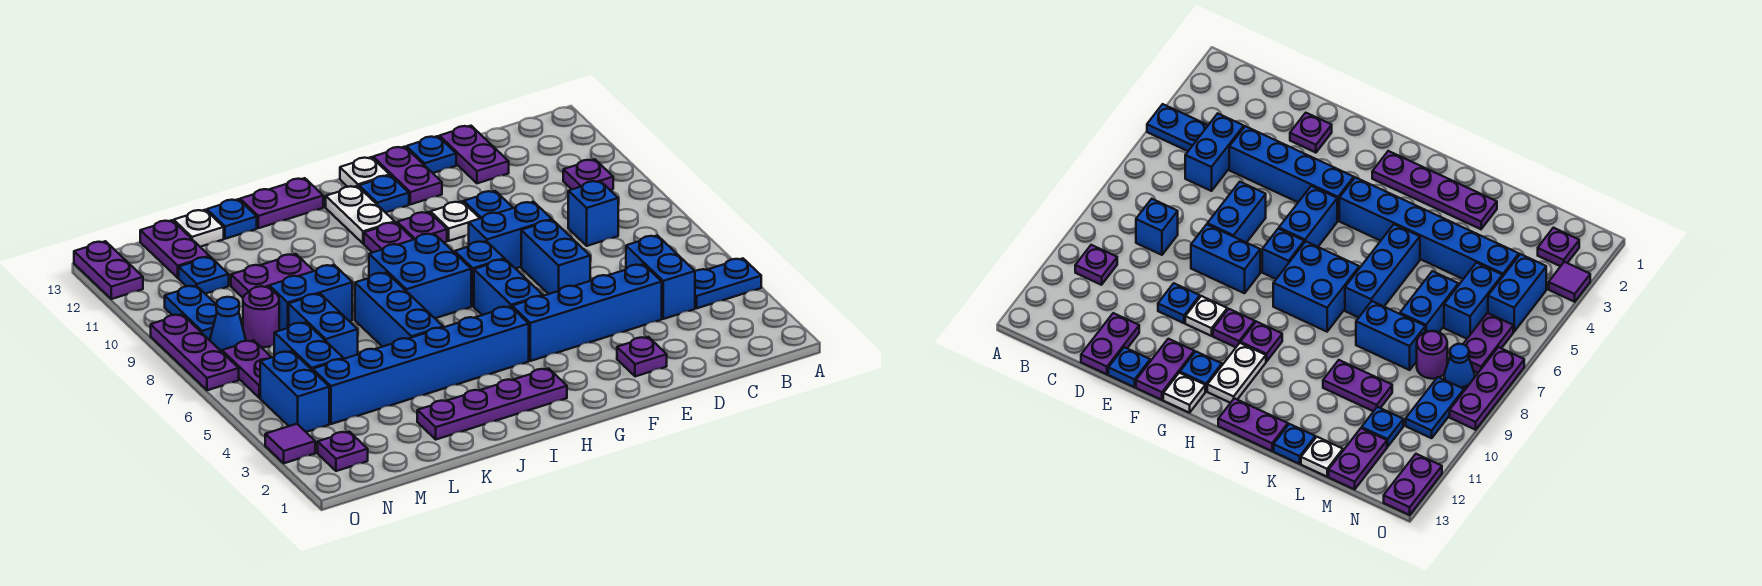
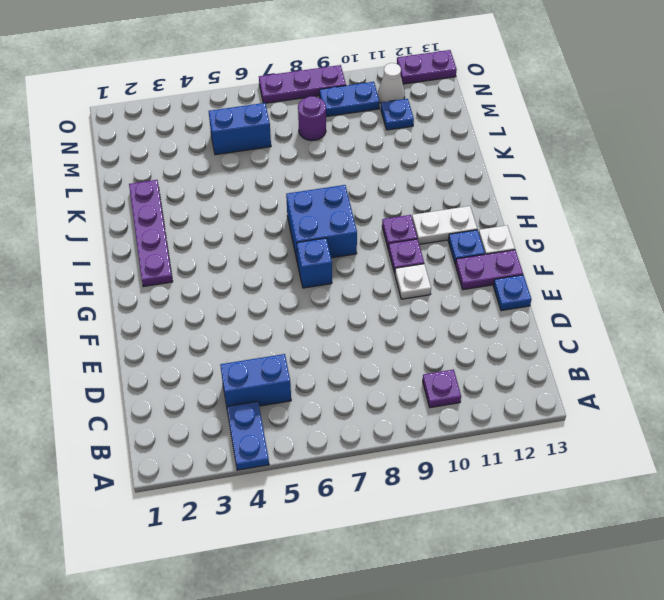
white cone N11 level 1 -> none
none -> blue brick C8 level 1
none -> blue brick D4:G4 level 1
none -> purple plate D12:D13 level 1
none -> purple plate E2 level 1

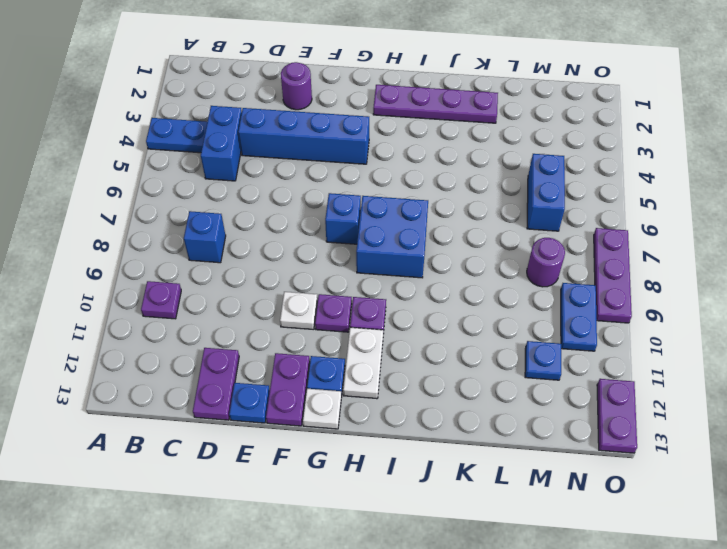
purple round brick E2 level 1 -> purple plate E2 level 1
none -> blue brick E6:E7 level 1
none -> blue brick E8:F8 level 1
none -> blue plate E10 level 1
none -> blue brick G5:G6 level 1

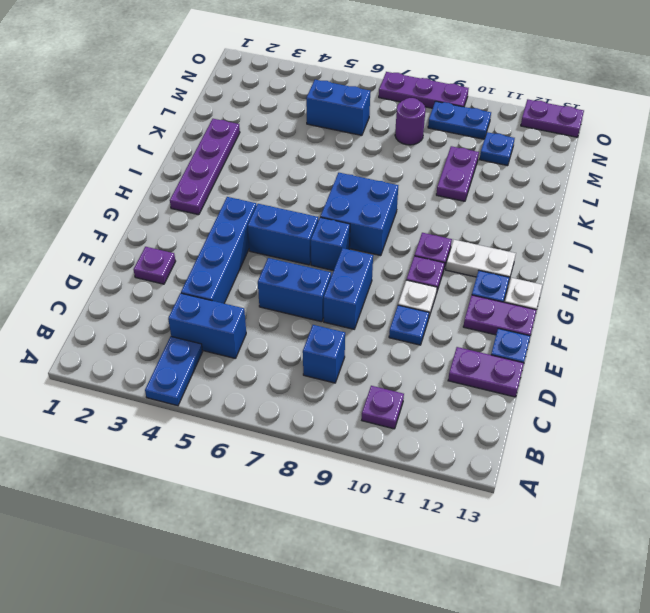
none -> blue brick H4:M4 level 1
none -> purple plate I13:J13 level 1
none -> blue brick J5:J7 level 1
none -> blue brick K8:L8 level 1

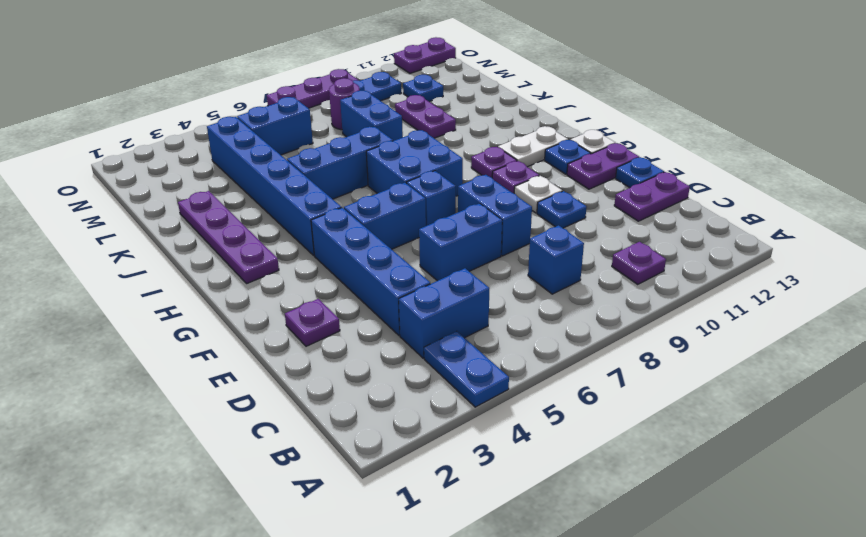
none -> purple plate I13:J13 level 1
none -> blue plate K13 level 1
none -> blue brick L6:L7 level 1
none -> white plate L13 level 1

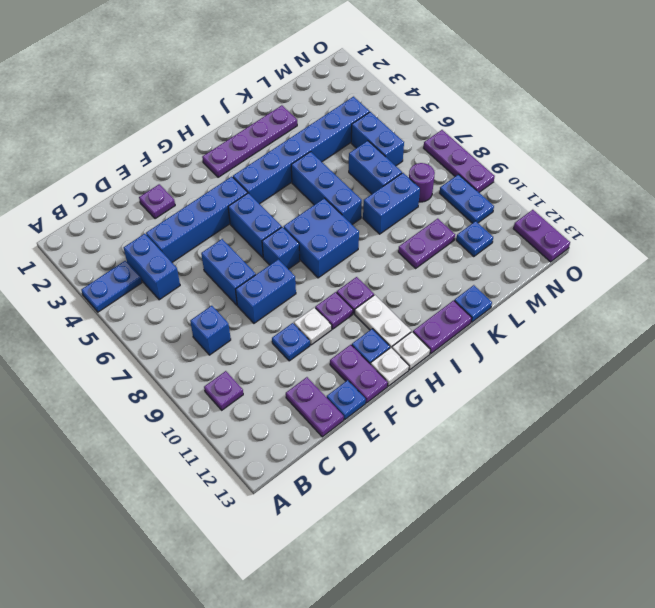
white plate H13 level 1 -> white plate L13 level 1
none -> purple plate M12:M13 level 1
none -> purple plate N2 level 1
none -> blue brick N4:N5 level 1
none -> purple plate N6:N7 level 1

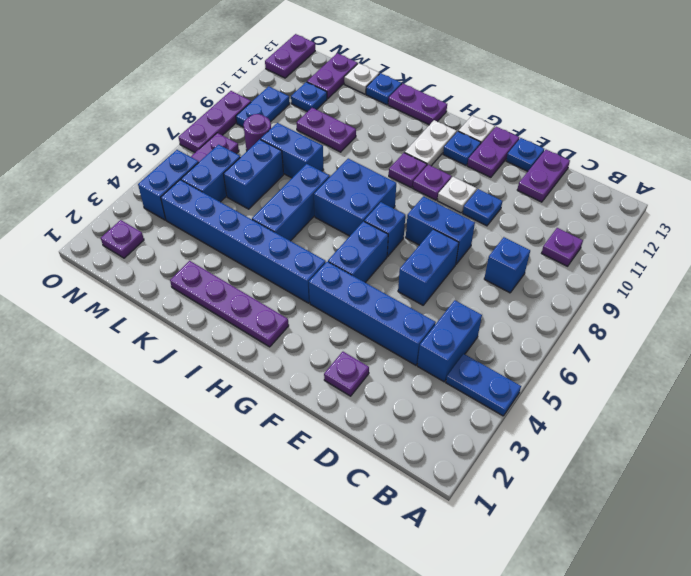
none -> blue cone N8 level 1
none -> purple tile O3 level 1

